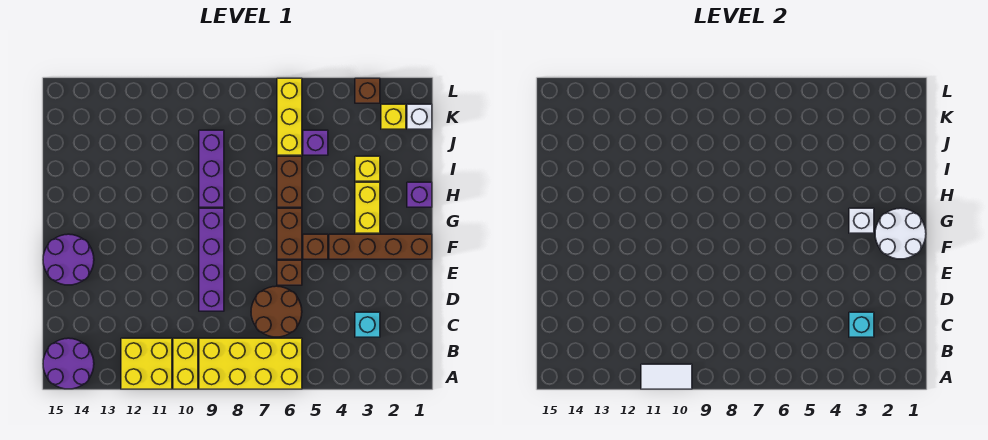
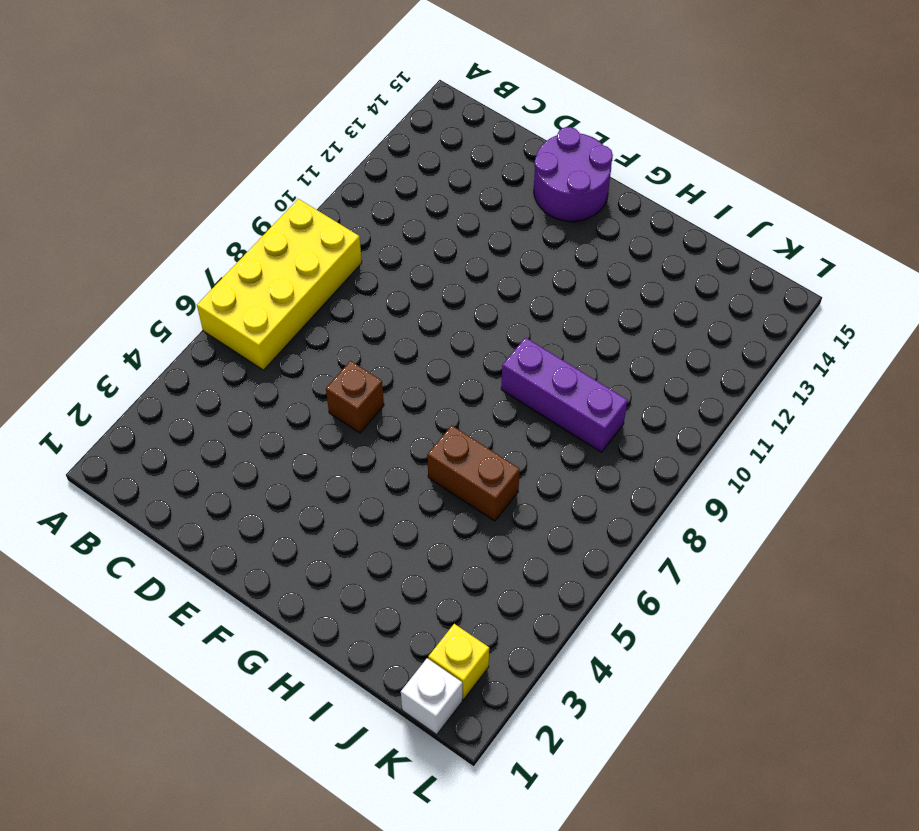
none -> yellow brick A10:B10 level 1
none -> yellow brick A11:B12 level 1
none -> purple round brick A14:B15 level 1

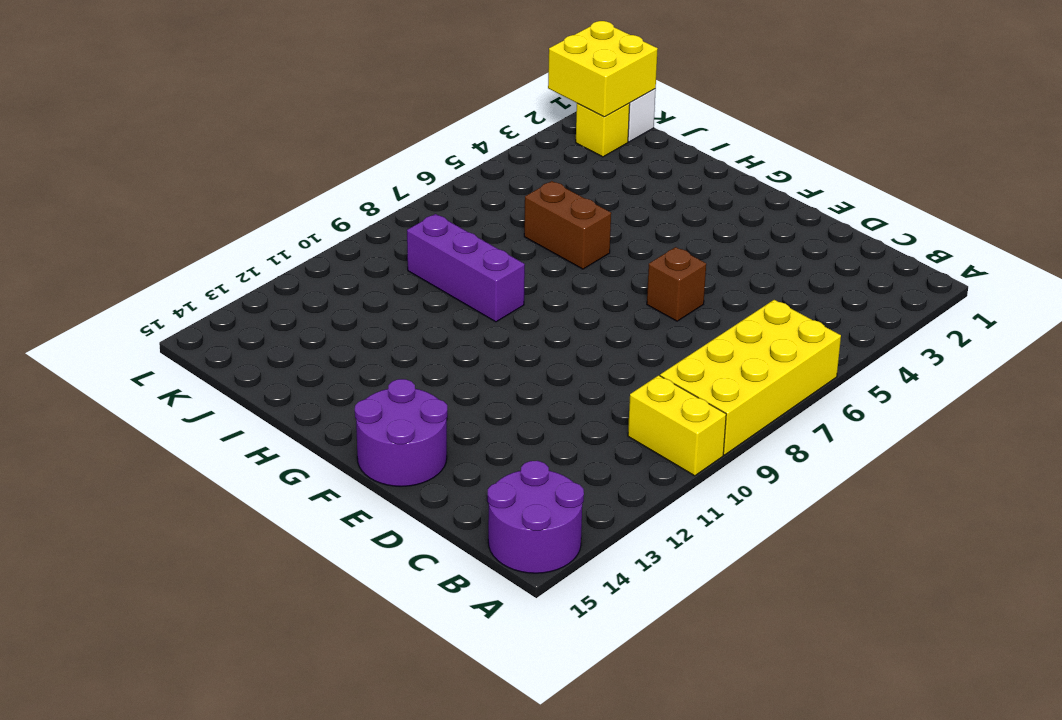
yellow brick K1:L2 level 2 -> yellow brick A11:B12 level 1
none -> cyan brick C3 level 1
none -> brown round brick C6:D7 level 1
none -> purple brick D9:G9 level 1

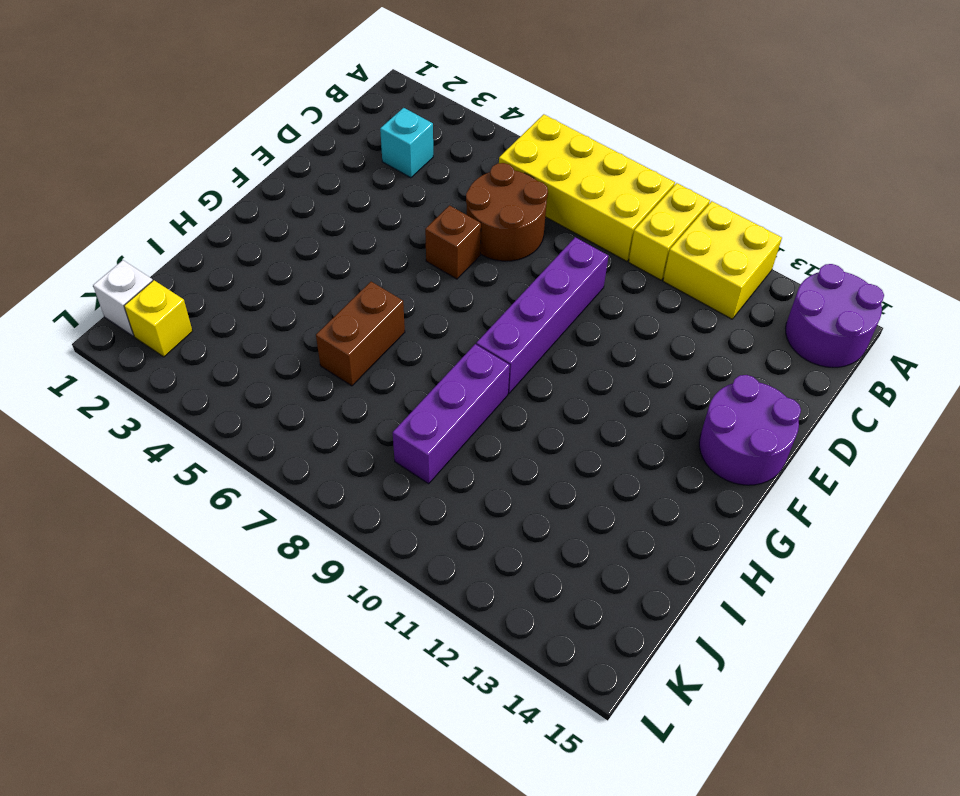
none -> brown brick F1:F4 level 1
none -> brown brick F5 level 1
none -> brown brick F6:G6 level 1

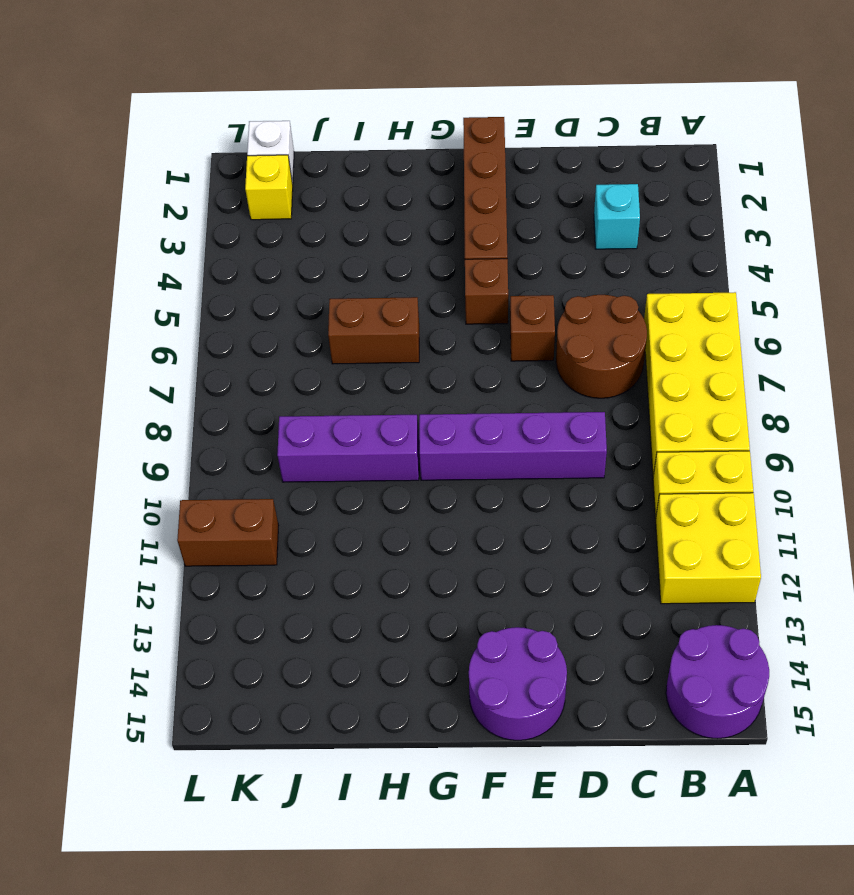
brown brick K11:L11 level 1 -> brown brick F6:G6 level 1
none -> yellow brick G3:H3 level 1
none -> purple brick H1 level 1
none -> yellow brick I3 level 1

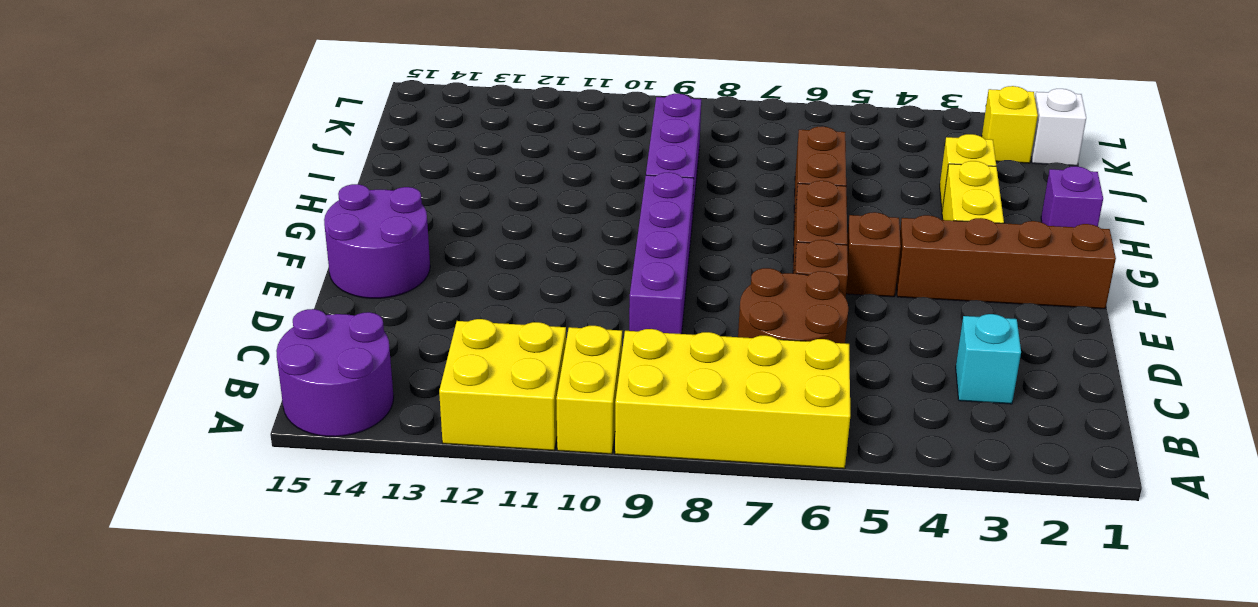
none -> purple brick J5 level 1
none -> yellow brick J6:L6 level 1
none -> brown brick L3 level 1

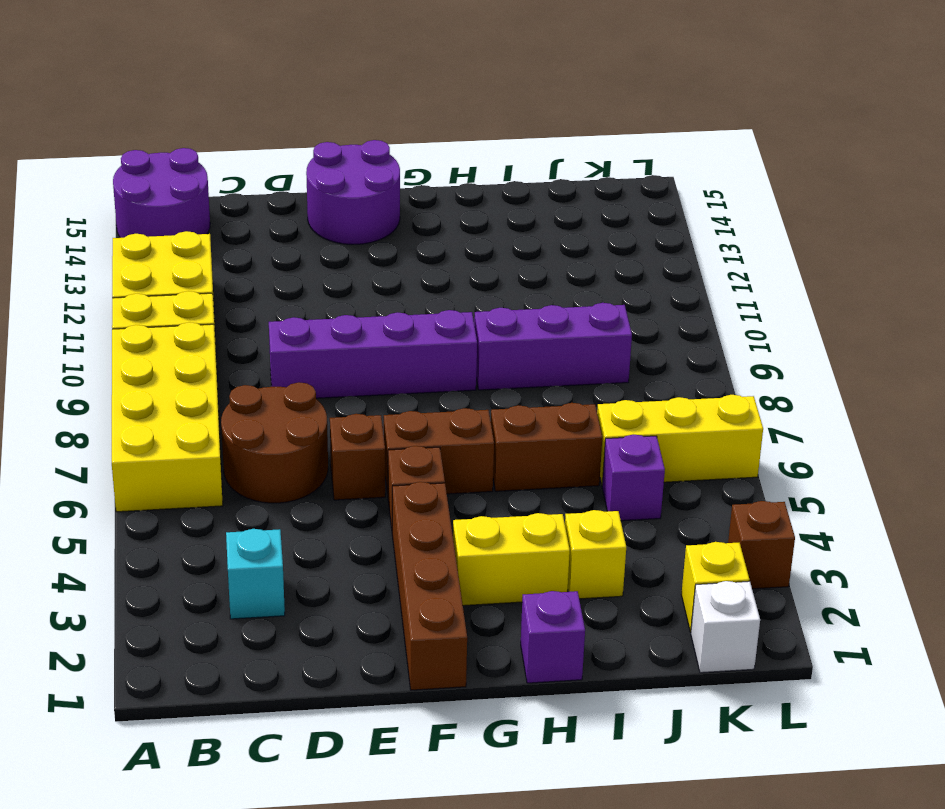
none -> white tile A10:A11 level 2
none -> cyan brick C3 level 2
none -> white round brick F1:G2 level 2

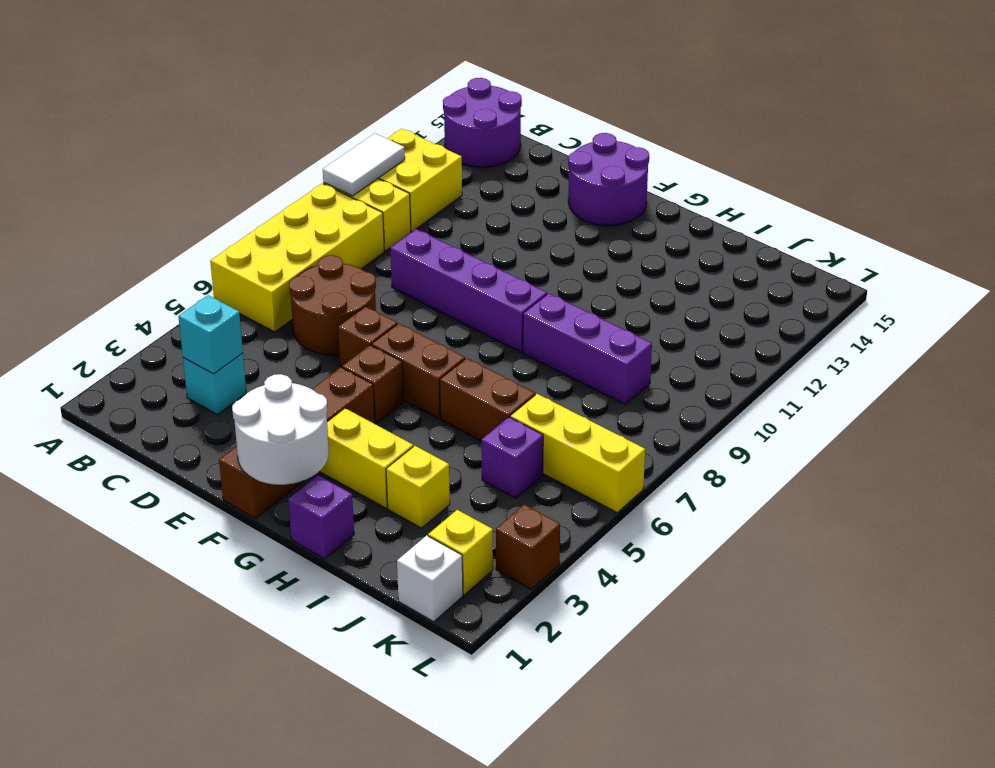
none -> white brick G3 level 2

